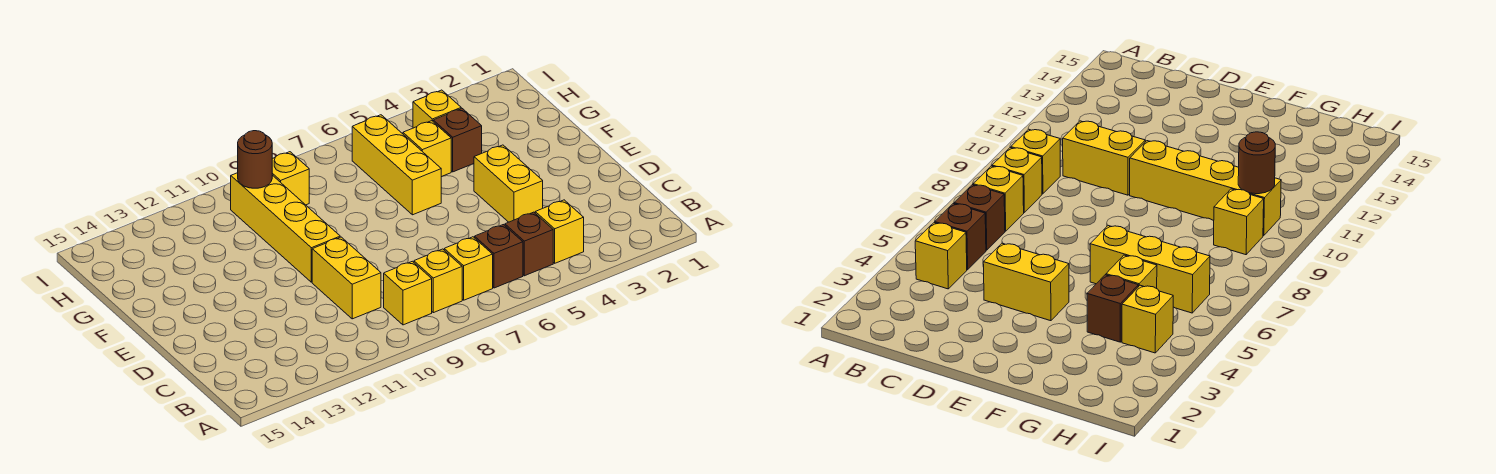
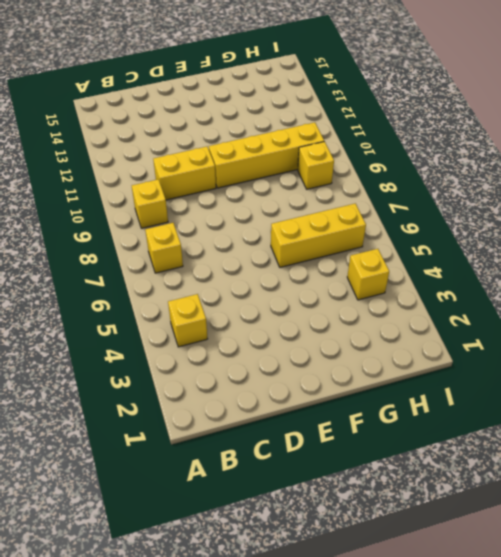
none -> brown brick B5 level 1
none -> brown brick B6 level 1
none -> yellow brick B8 level 1

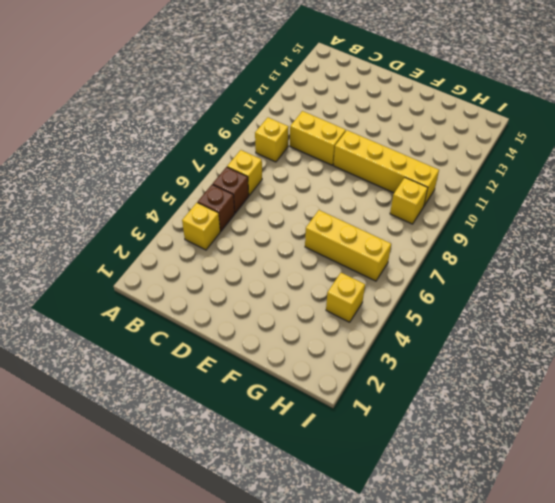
none -> yellow brick B8 level 1
none -> yellow brick D4:E4 level 1
none -> brown brick G4 level 1

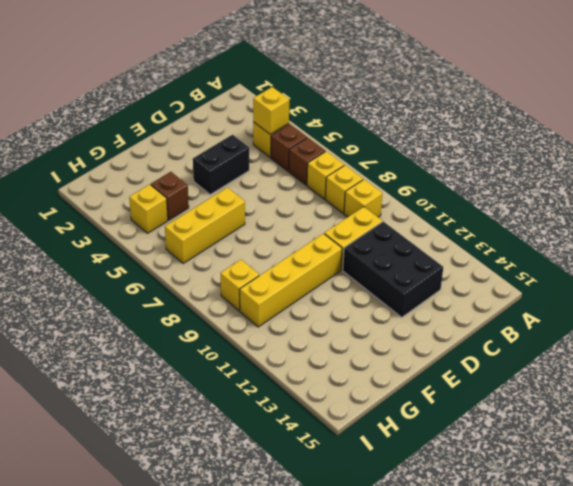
yellow brick B4 level 2 -> yellow brick G5 level 1
black brick C11:D13 level 1 -> none
black brick D4:E4 level 1 -> yellow brick D4:E4 level 1
none -> brown round brick H10 level 2

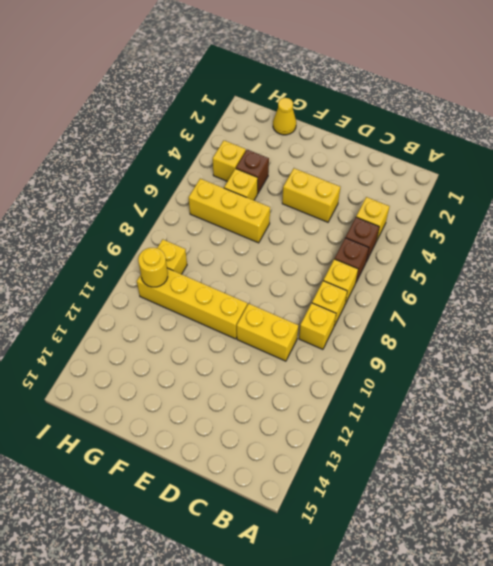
yellow cone G1 level 1 -> none
yellow round brick H10 level 2 -> brown round brick H10 level 2

